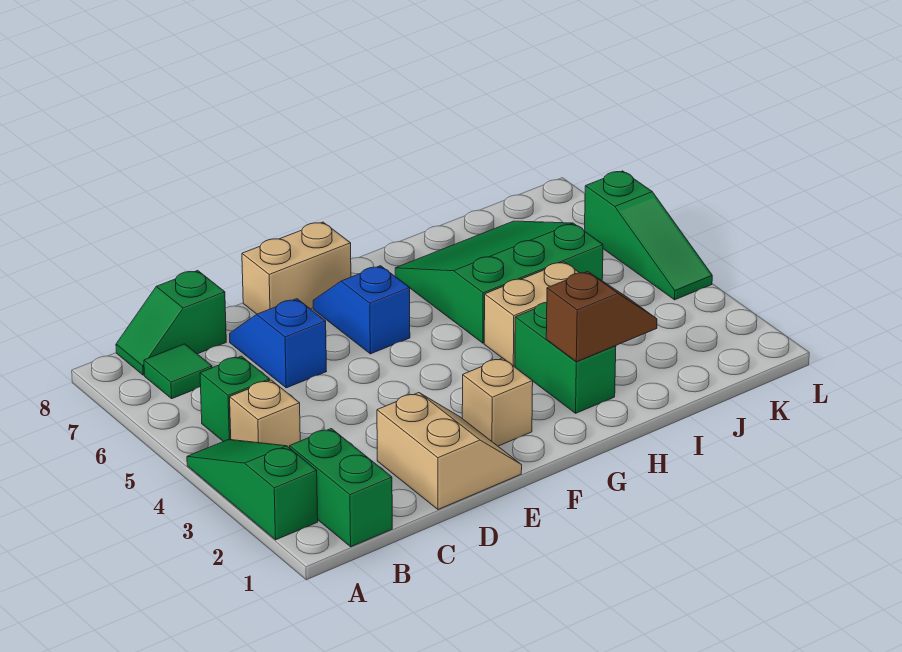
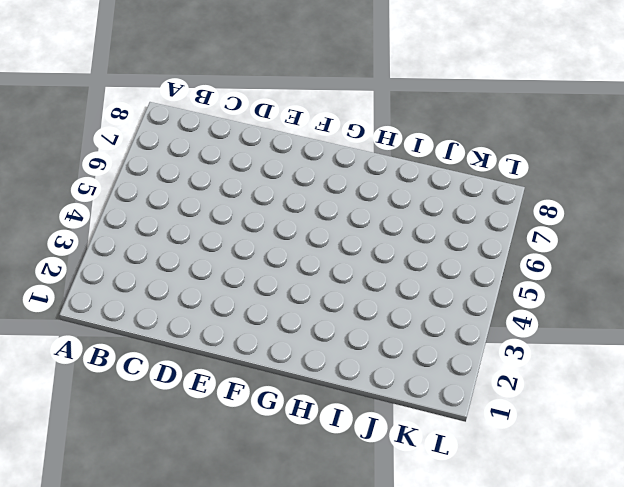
none -> green slope A2:A4 level 1 top 2
none -> green brick B1:B2 level 1
none -> tan brick B4 level 1

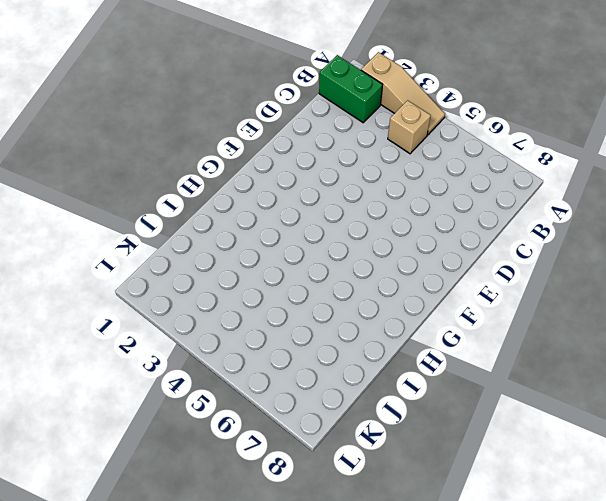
tan slope A2:A4 level 1 top 2 -> green slope A2:A4 level 1 top 2
none -> green brick B5 level 1
none -> green tile B7 level 1
none -> green slope B8:C8 level 1 top C

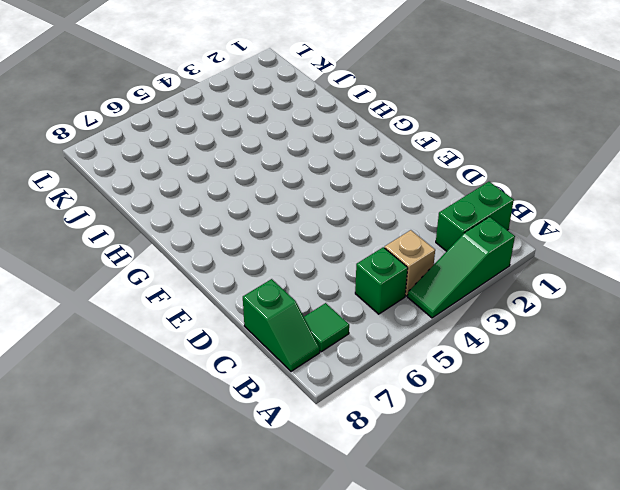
none -> tan slope D1:E2 level 1 top D
none -> blue slope D6:D7 level 1 top 6
none -> tan brick E8:F8 level 1

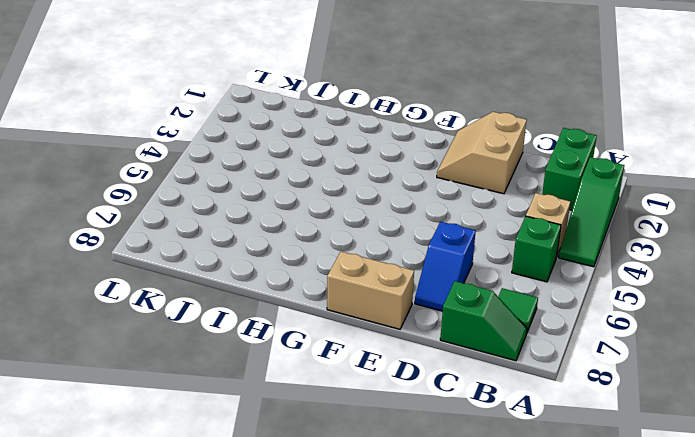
none -> tan brick F2 level 1
none -> blue slope F6:F7 level 1 top 6
none -> green brick H2:H3 level 1

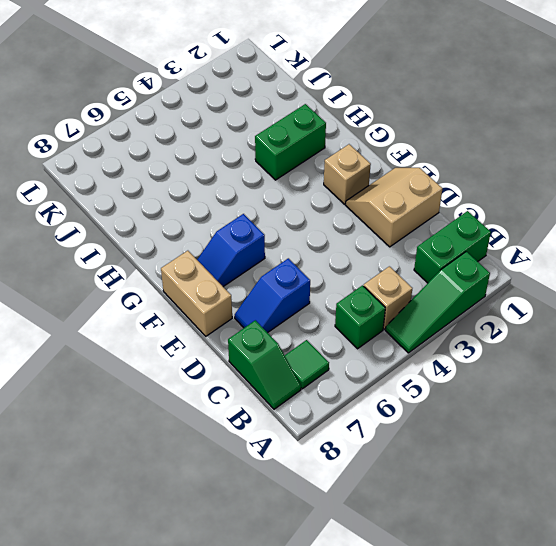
none -> tan brick H4:I4 level 1
none -> green slope H5:J7 level 1 top 5
none -> green slope L4:L6 level 1 top 6

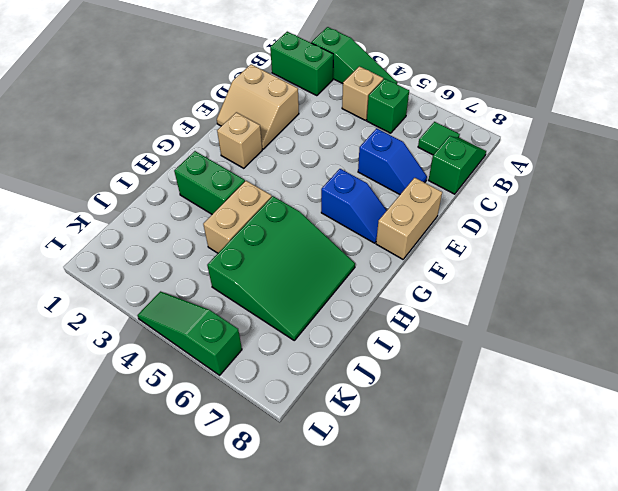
none -> brown slope H2:I2 level 2 top H

